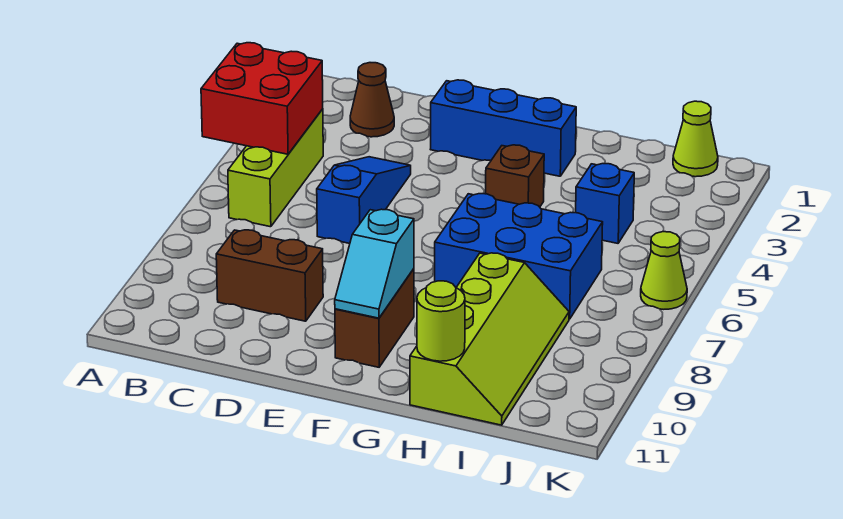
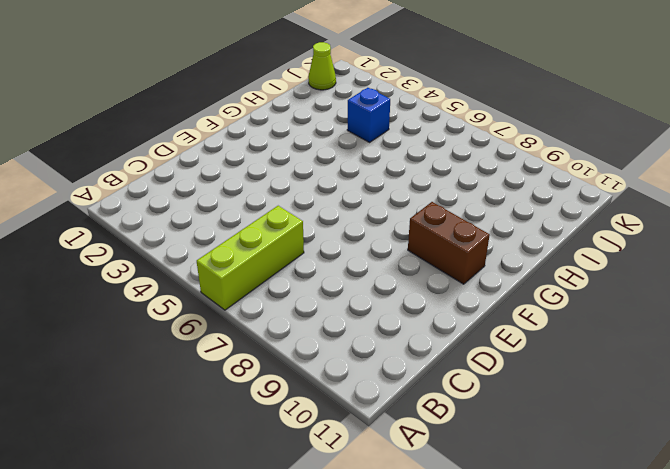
lime brick A6:C6 level 1 -> lime brick B4:B6 level 1
none -> brown cone C2 level 1
none -> brown brick C9:D9 level 1
none -> blue slope D4:D6 level 1 top 6

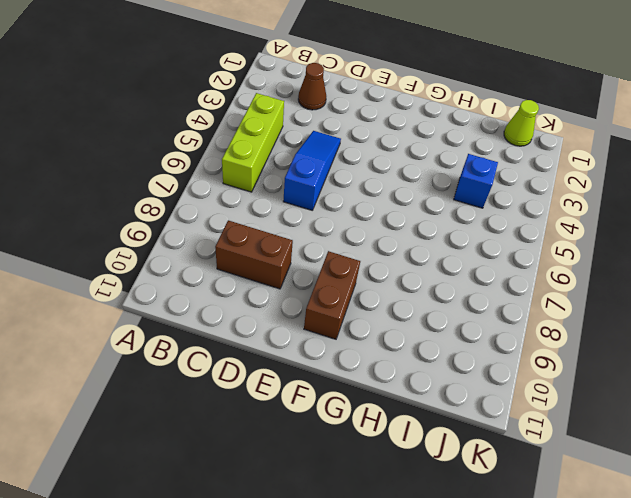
none -> blue brick E2:G2 level 1
none -> brown brick G4 level 1
none -> blue brick G6:I7 level 1

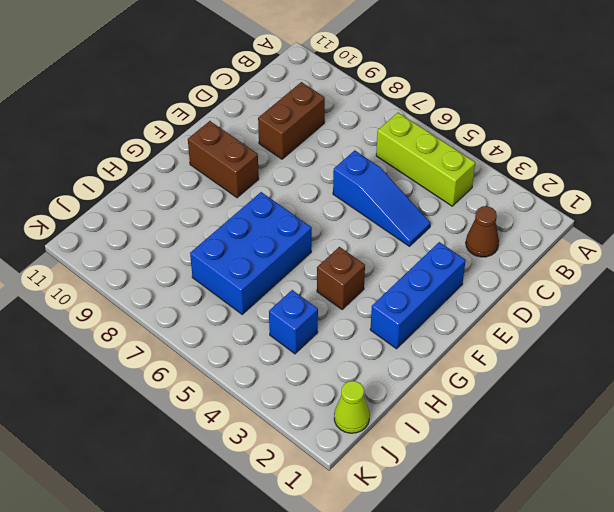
none -> lime slope H8:I11 level 1 top H
none -> lime cone K6 level 1
none -> red brick A4:B5 level 2

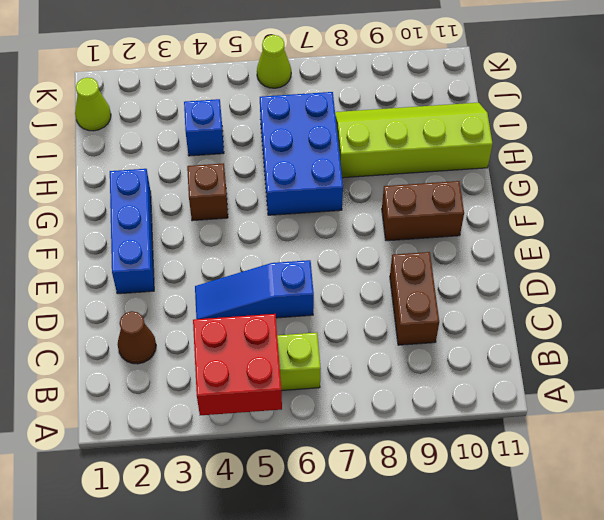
none -> cyan slope F9:F10 level 2 top 9
none -> lime round brick H11 level 2

